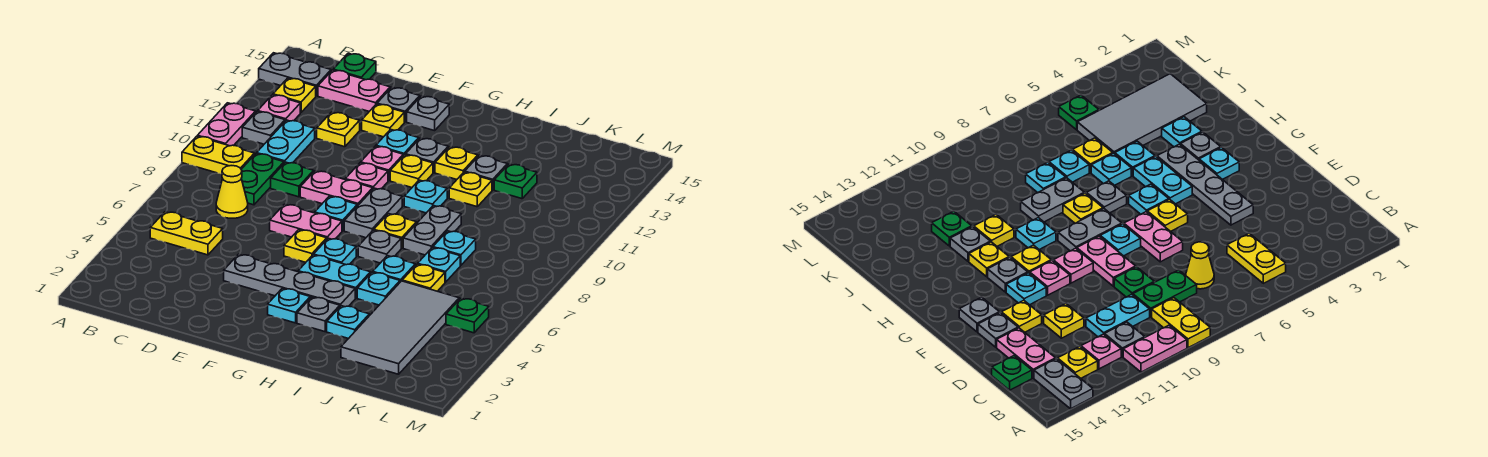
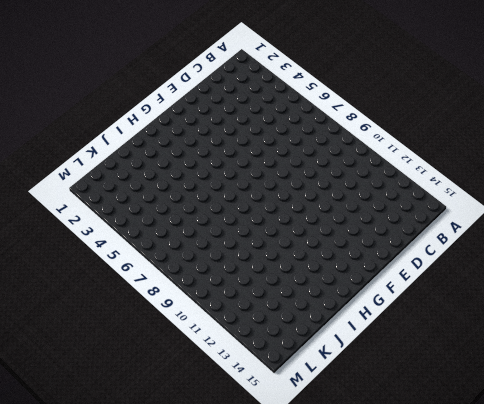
none -> yellow plate A9:B9 level 1
none -> pink plate A10:A11 level 1
none -> grey plate A14:B14 level 1
none -> yellow plate B5:C5 level 1

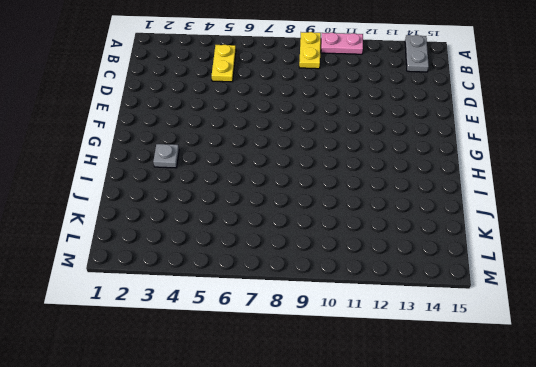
none -> grey plate B11 level 1
none -> pink plate B12 level 1
none -> yellow plate B13 level 1
none -> yellow cone C7 level 1

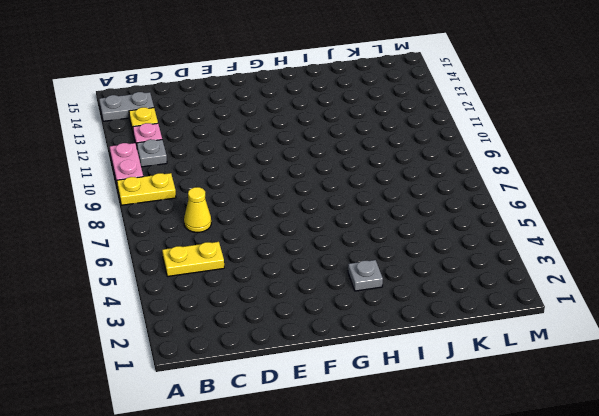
none -> green plate C8:C9 level 1
none -> cyan plate C10:C11 level 1
none -> pink plate C14:D14 level 1
none -> green plate C15 level 1

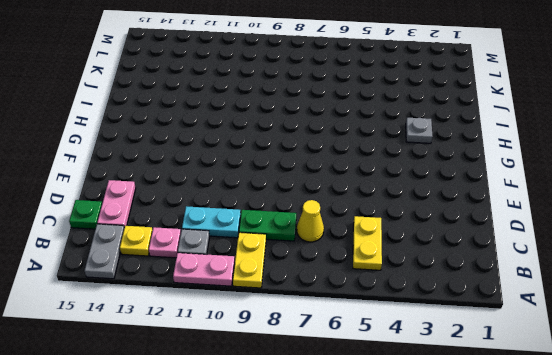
none -> green plate D9 level 1
none -> yellow plate D12 level 1
none -> grey plate E4:H4 level 1
none -> pink plate E7:F7 level 1

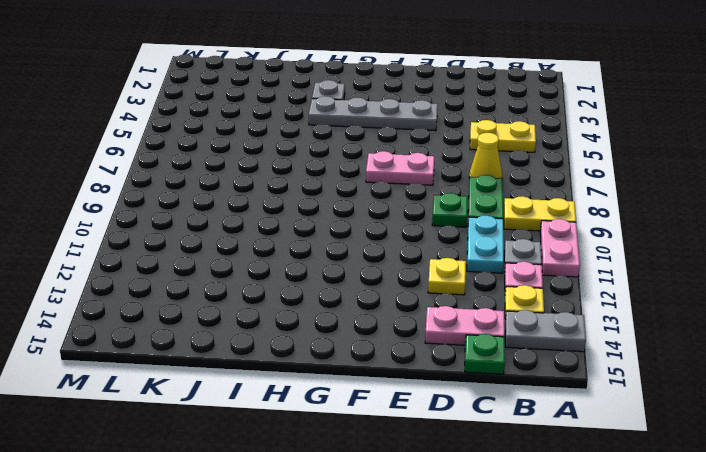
none -> pink plate E9:F9 level 1
none -> yellow plate E13 level 1
none -> grey plate E14 level 1
none -> yellow plate F6 level 1

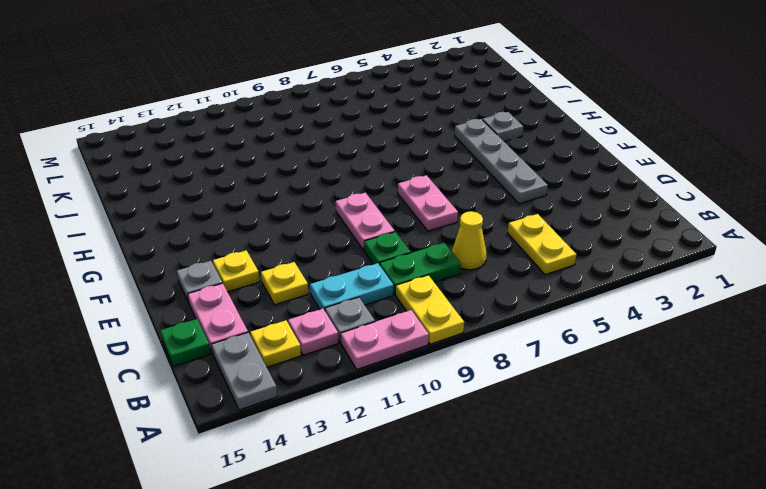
none -> yellow plate F6 level 1
none -> cyan plate F8 level 1
none -> pink plate F10 level 1
none -> pink plate F11 level 1

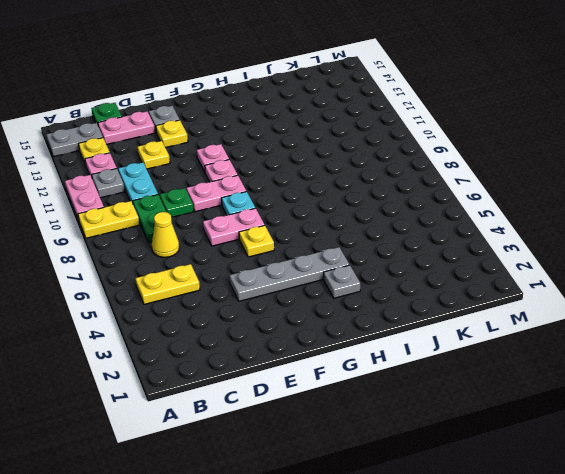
none -> cyan plate F12 level 1
none -> grey plate F14 level 1
none -> cyan plate G3 level 1
none -> cyan plate G5:H5 level 1

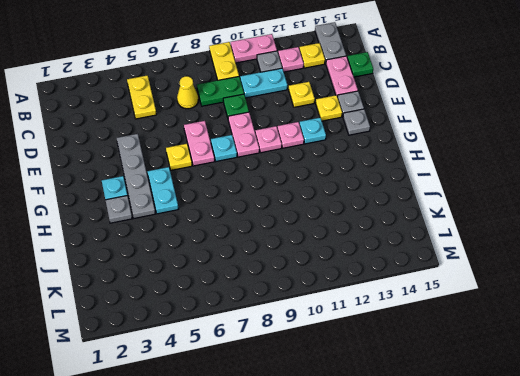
none -> cyan plate G6 level 1
none -> grey plate G8:G9 level 1
none -> yellow plate G11 level 1
none -> grey plate G12 level 1

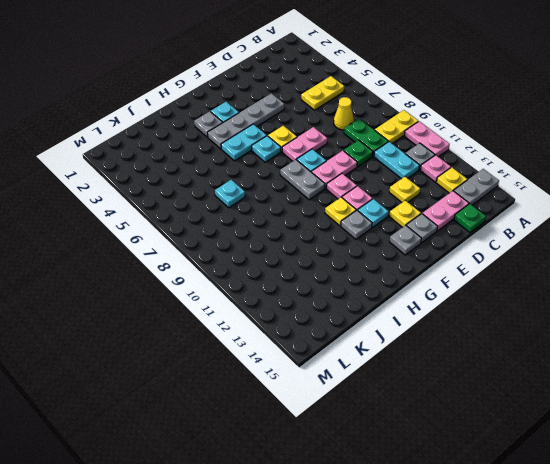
none -> grey plate H7 level 1
none -> yellow plate H8 level 1
none -> cyan plate H10 level 1
none -> yellow plate H12 level 1

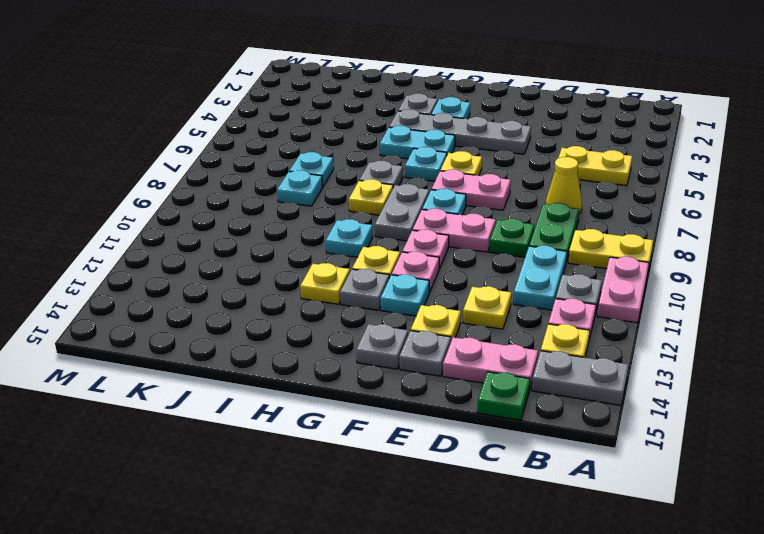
none -> cyan plate I3 level 1
none -> cyan plate I5 level 1
none -> cyan plate I6 level 1
none -> grey plate I8:I9 level 1

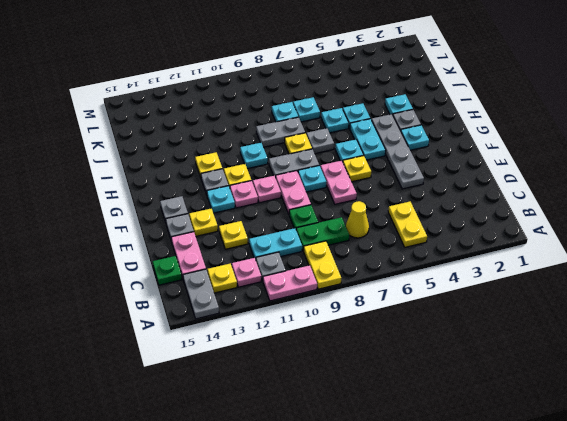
none -> yellow plate I11 level 1
none -> grey plate I12 level 1
none -> grey tile J2:K5 level 1
none -> yellow plate J6 level 1

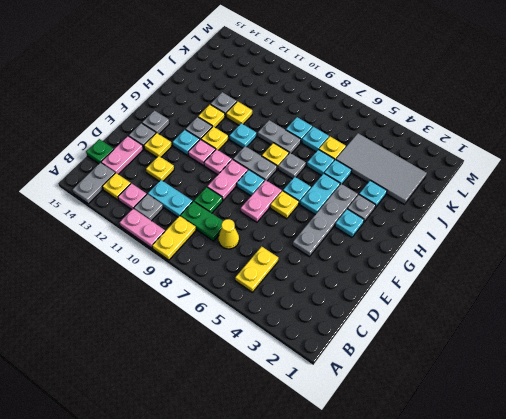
none -> green plate J12 level 1
none -> green plate L5 level 1

